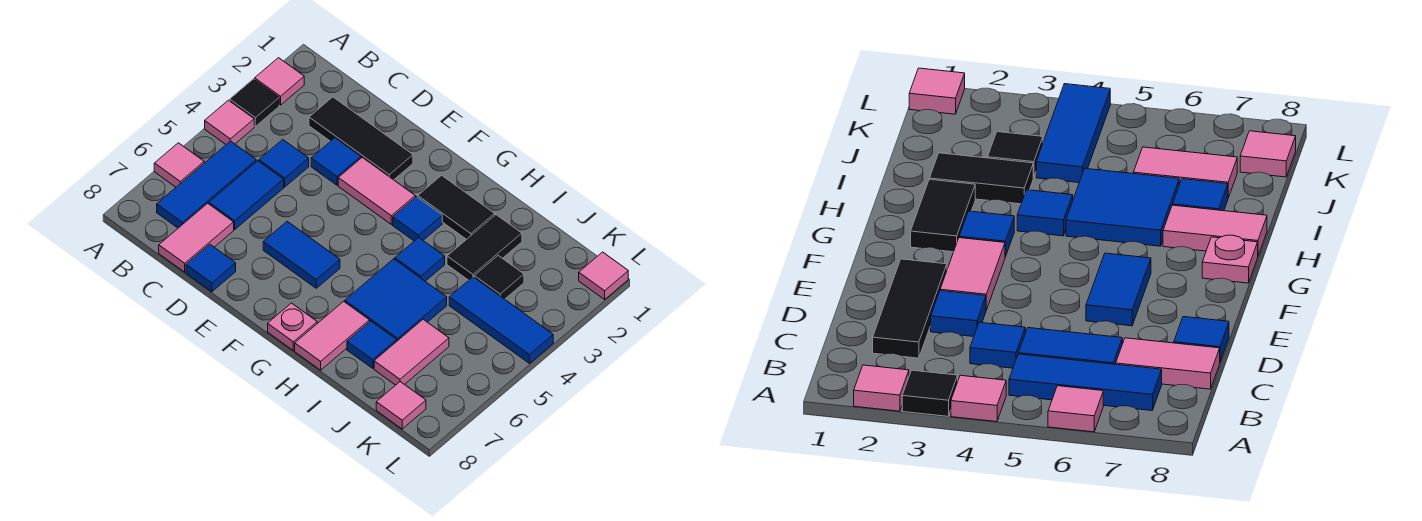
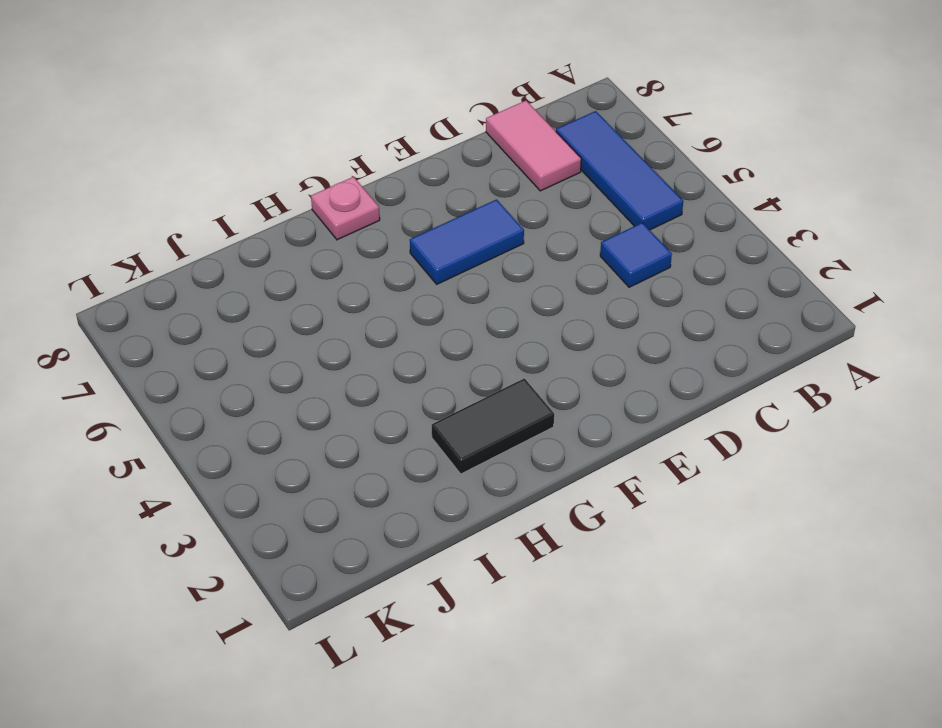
none -> pink tile A2 level 1
none -> black tile A3 level 1
none -> pink tile A4 level 1

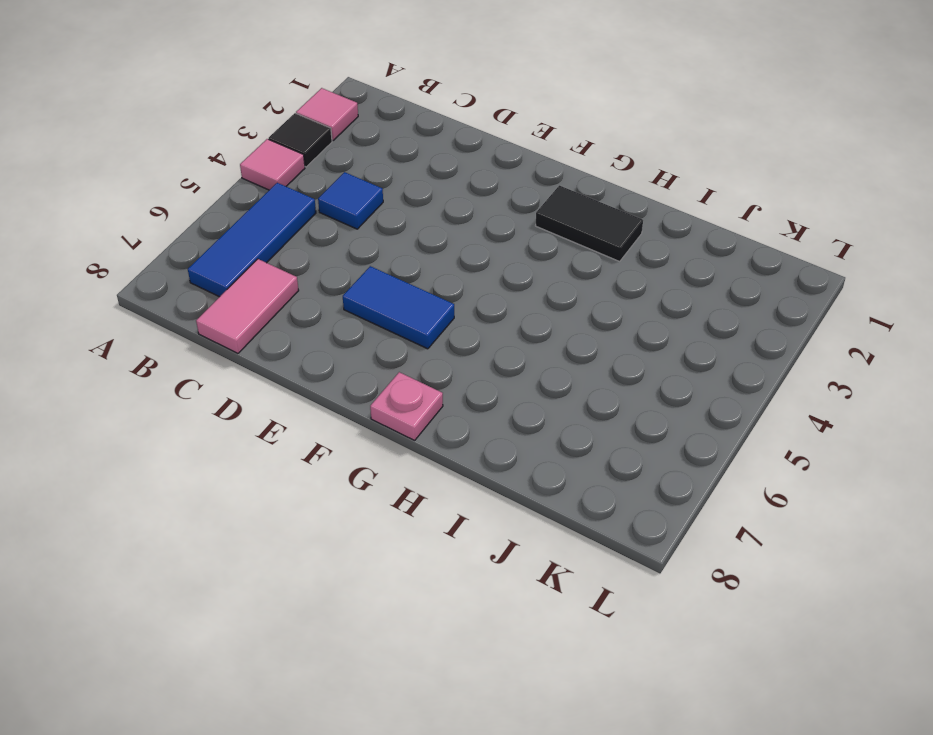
none -> pink tile A6 level 1
none -> black tile C2:E2 level 1
none -> blue tile C5:C6 level 1

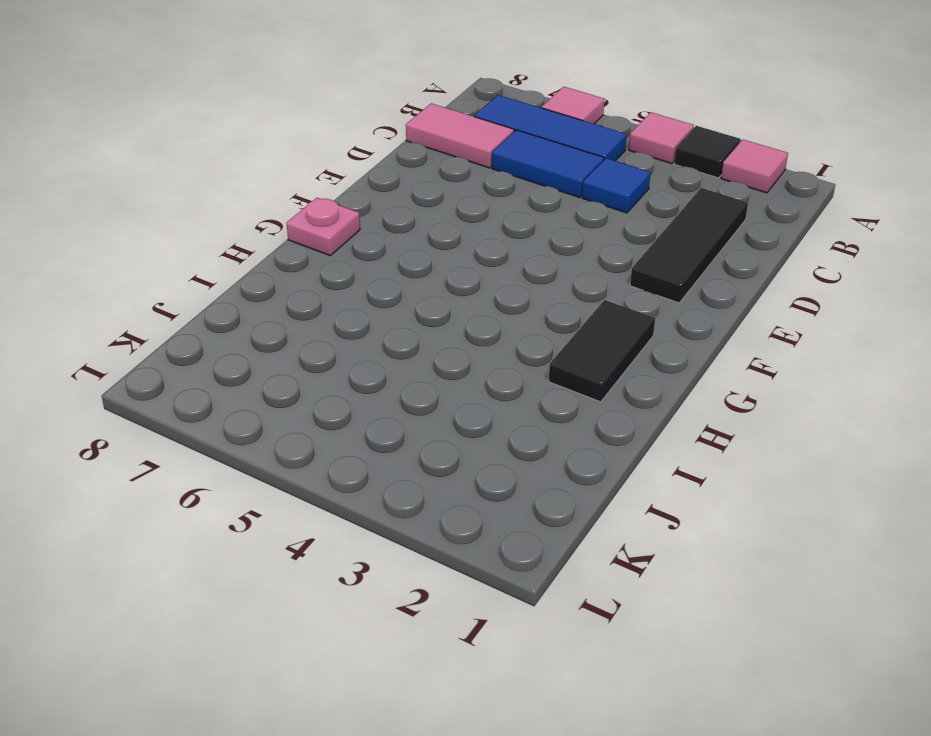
none -> blue tile D3 level 1
none -> blue tile D8 level 1
none -> pink tile E3:F3 level 1

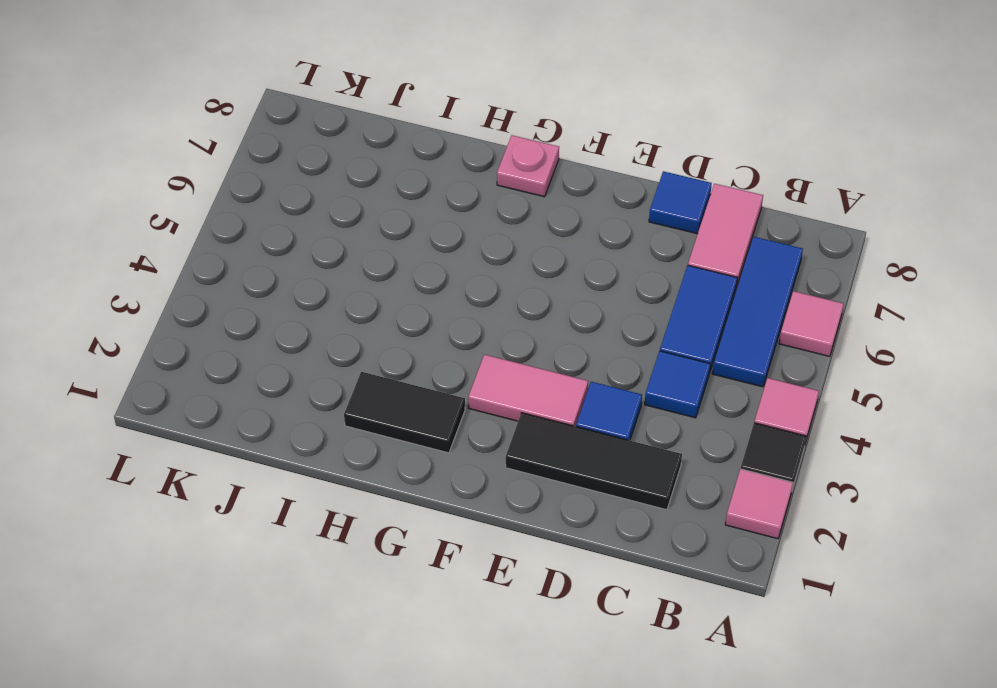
none -> blue tile E6:F6 level 1
none -> blue tile G3 level 1
none -> blue tile H4 level 1

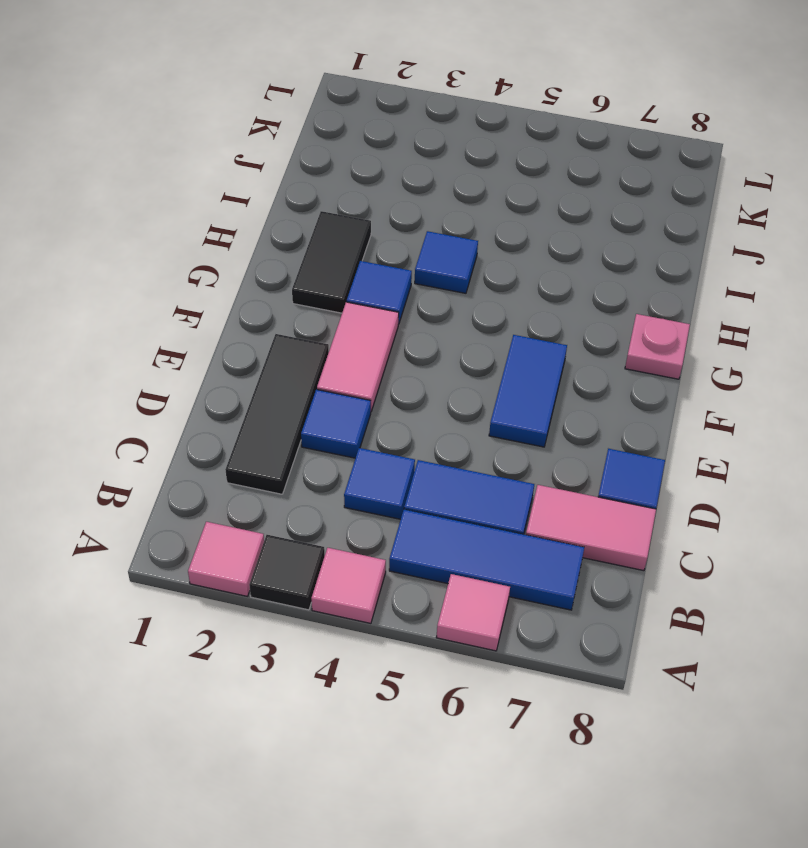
none -> blue tile H5:I6 level 1
none -> pink tile H7:H8 level 1
none -> black tile I2:I3 level 1

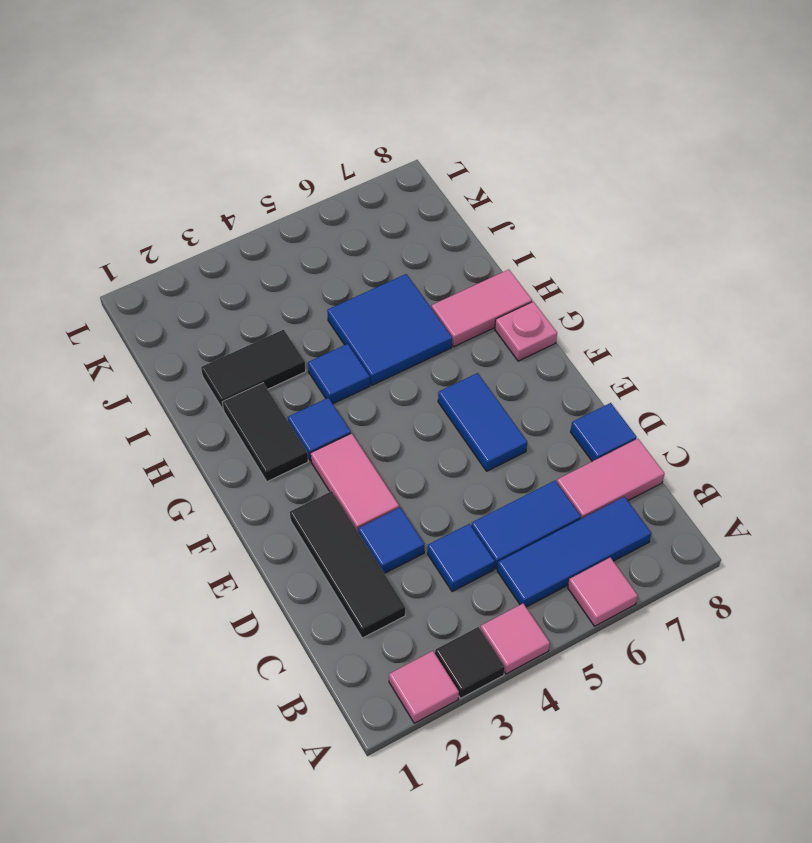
none -> blue tile I7 level 1
none -> black tile J3 level 1
none -> blue tile J4:L4 level 1

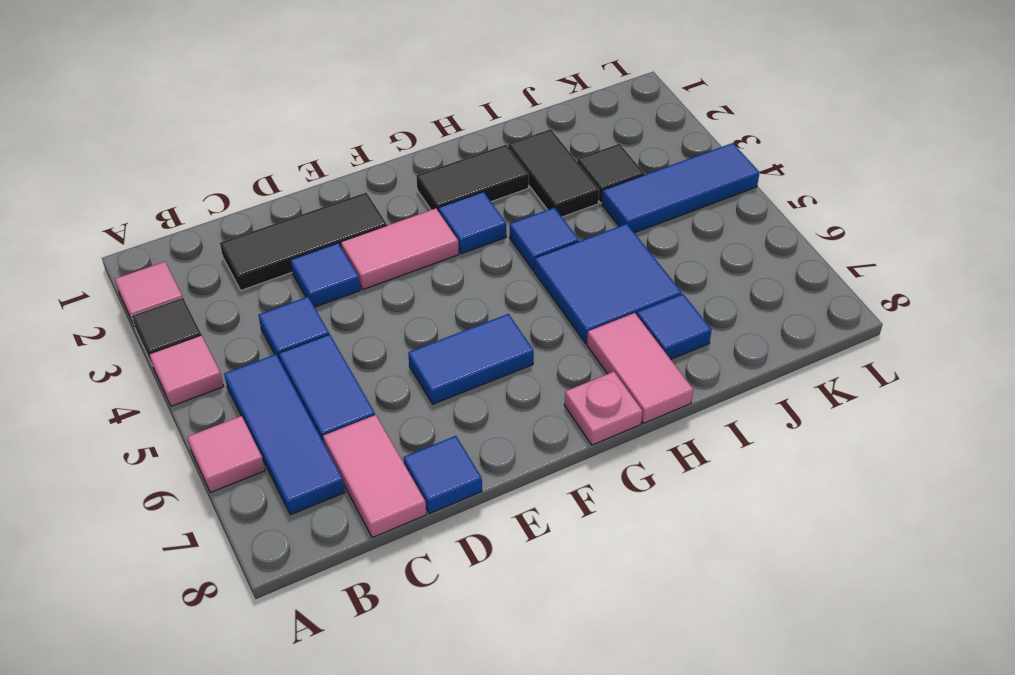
none -> pink tile J6:J7 level 1
none -> pink tile K8 level 1
none -> pink tile L1 level 1

